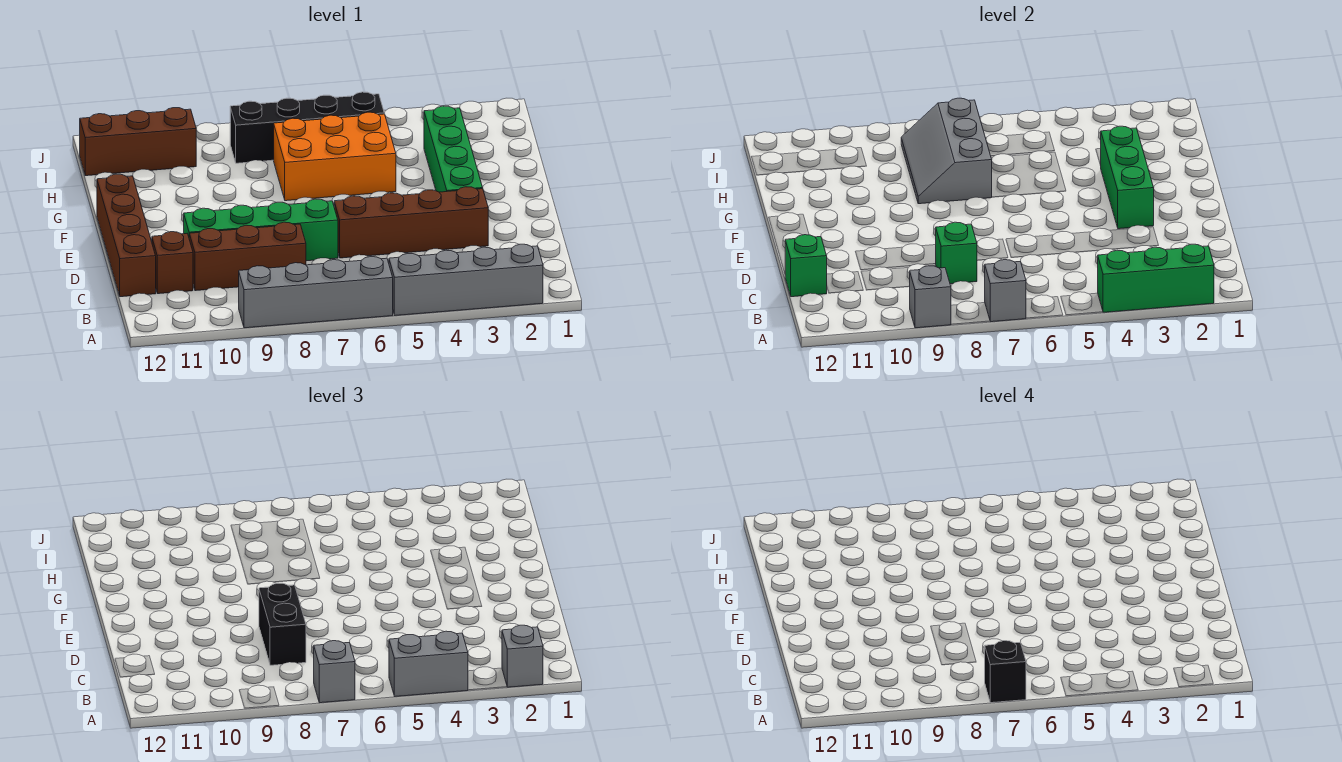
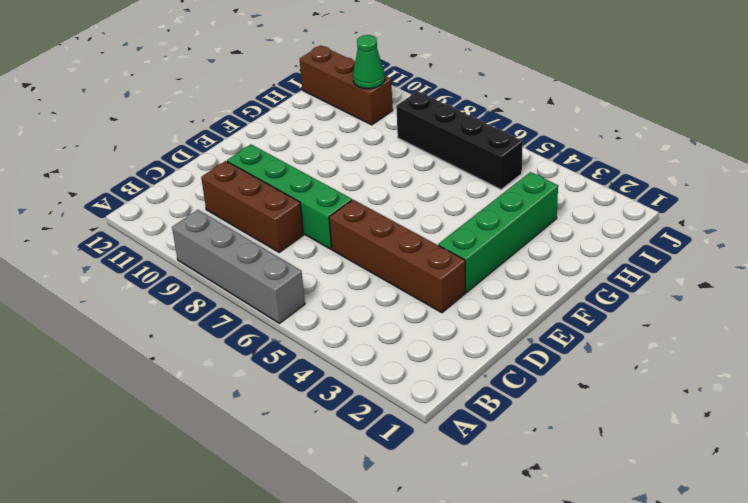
green cone I10 level 2 -> none
none -> grey brick A2:A5 level 1
none -> brown brick C11 level 1
none -> brown brick C12:F12 level 1

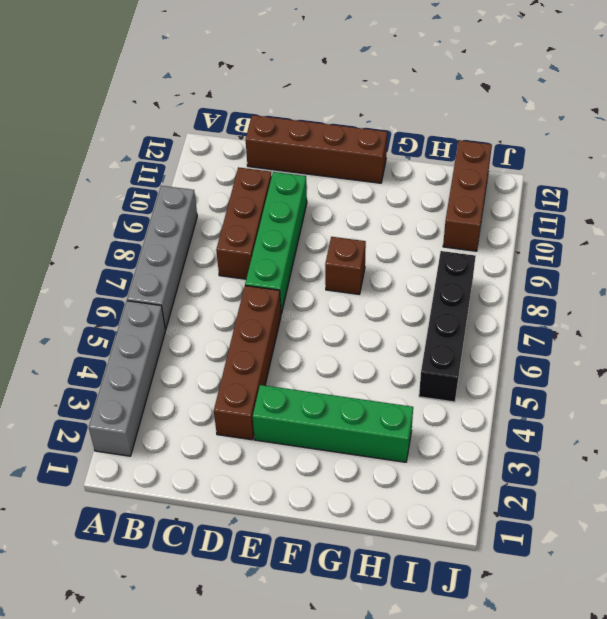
brown brick F8 level 1 -> brown brick C11 level 1
none -> orange brick G5:H7 level 1
none -> green brick A2:A4 level 2
none -> grey brick A7 level 2

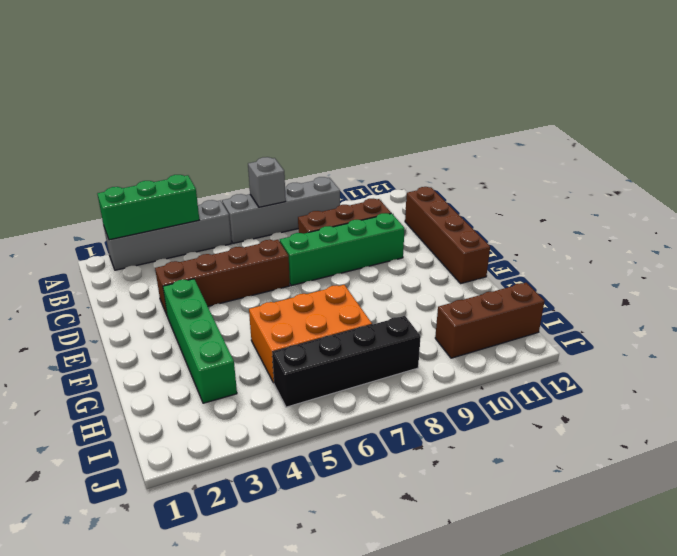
none -> brown brick C11 level 1
none -> grey brick A9 level 2
none -> green brick C8 level 2

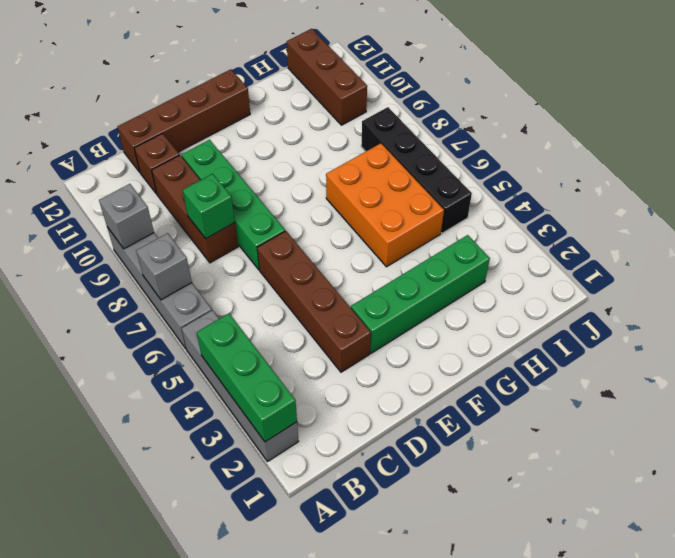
none -> green brick C12 level 2
none -> green brick E3:G3 level 2
none -> grey slope G7:I8 level 2 top 7

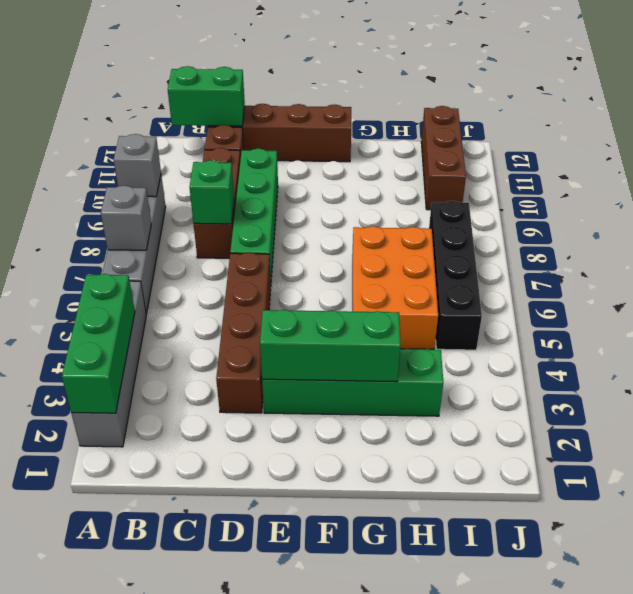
green brick B12:C12 level 2 -> green brick C12 level 2
none -> grey slope G7:I8 level 2 top 7
none -> grey brick A2 level 3
none -> grey brick A4:A5 level 3

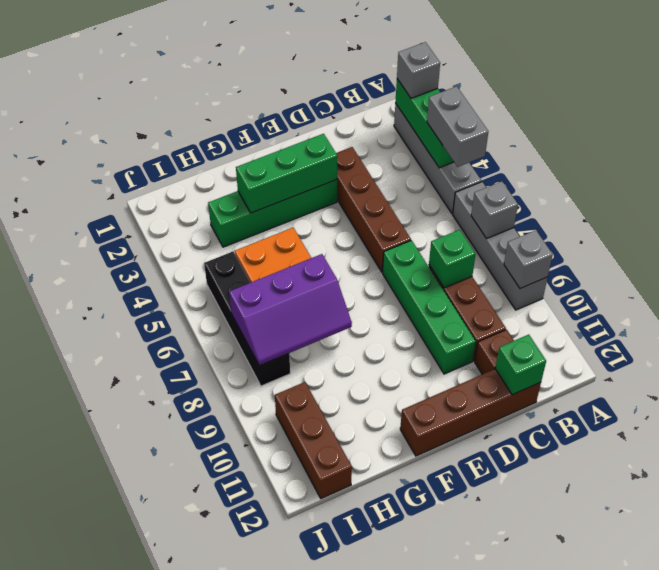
purple slope G7:I8 level 2 top 7 -> grey slope G7:I8 level 2 top 7
none -> grey brick A7 level 3
none -> black brick C8:D8 level 3
none -> black brick A7 level 4

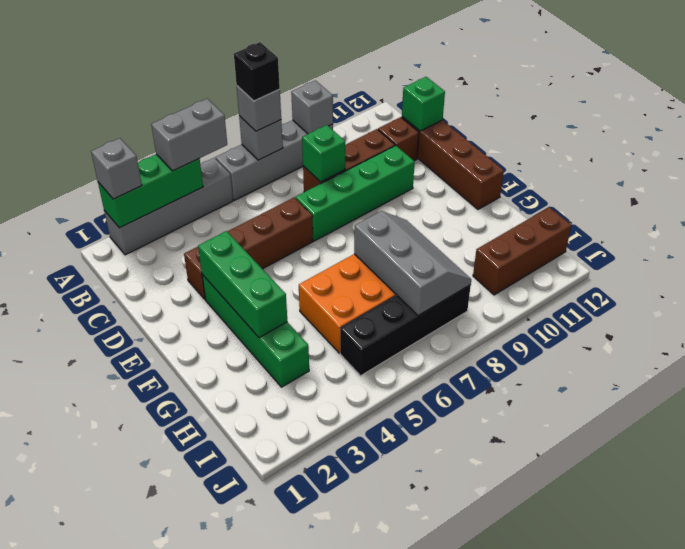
none -> black brick C8:D8 level 3

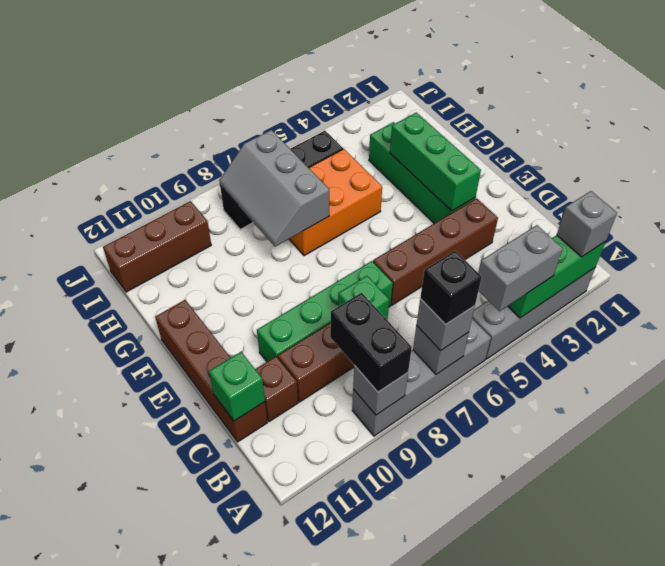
black brick A9:B9 level 3 -> black brick C8:D8 level 3

